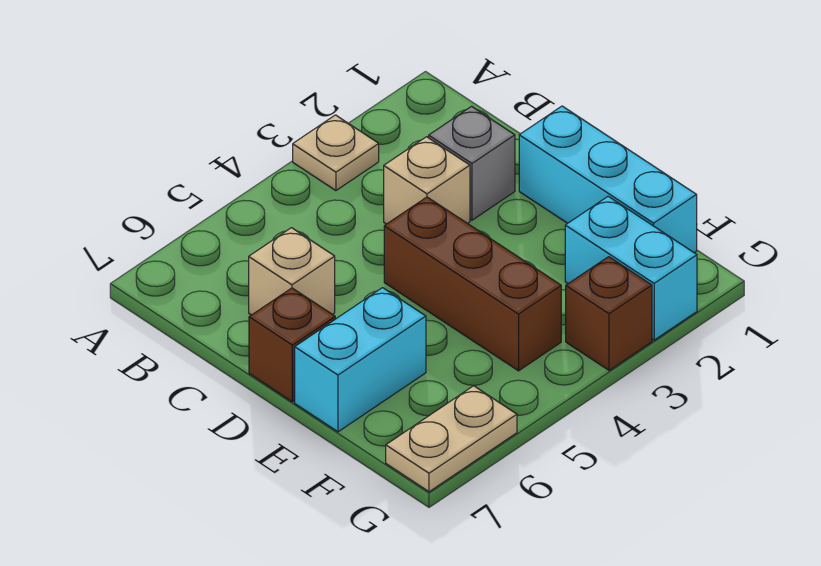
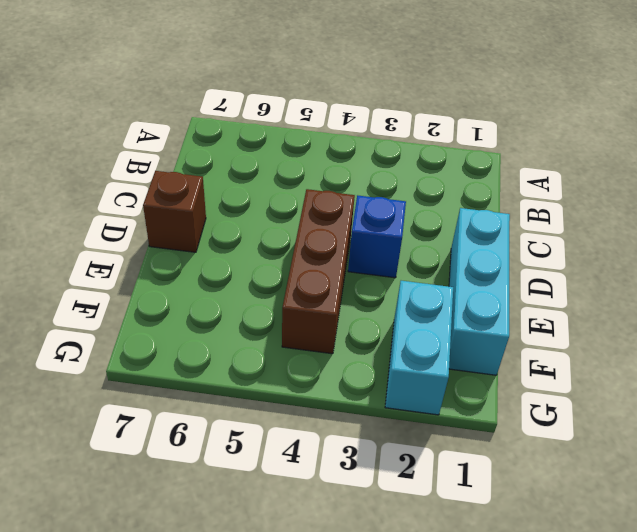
blue brick D3 level 1 -> none
none -> tan plate A3 level 1
none -> grey brick C2 level 1

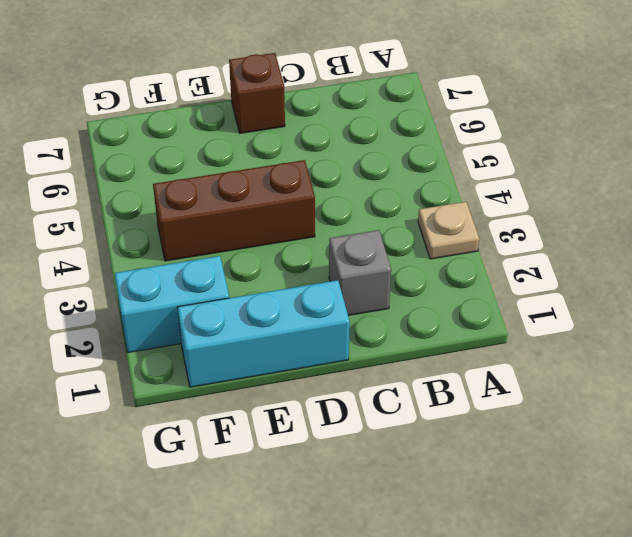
none -> tan brick C3 level 1
none -> tan brick C6 level 1

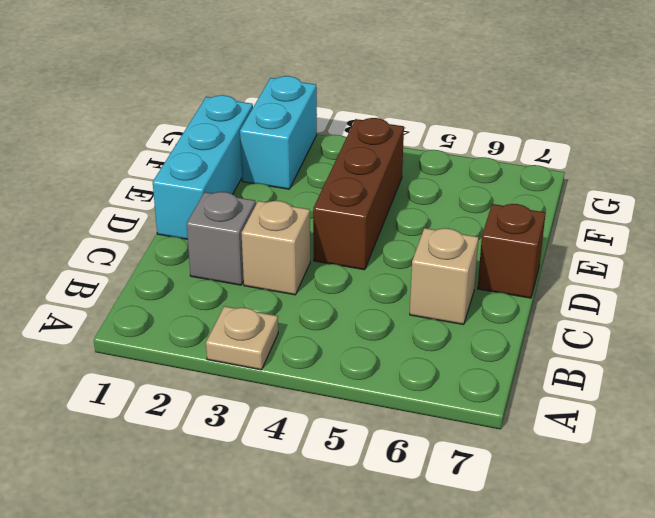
none -> cyan brick E6:E7 level 1
none -> brown brick G3 level 1

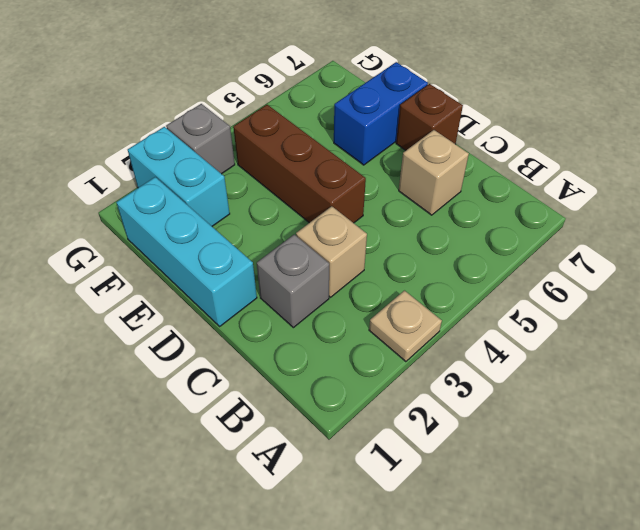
blue brick E6:E7 level 1 -> cyan brick E6:E7 level 1
grey brick G3 level 1 -> brown brick G3 level 1
none -> tan plate G6:G7 level 1

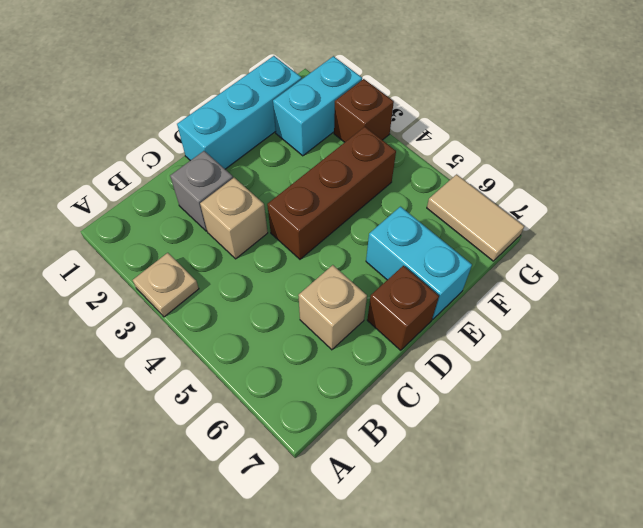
tan tile G6:G7 level 1 -> tan plate G6:G7 level 1

